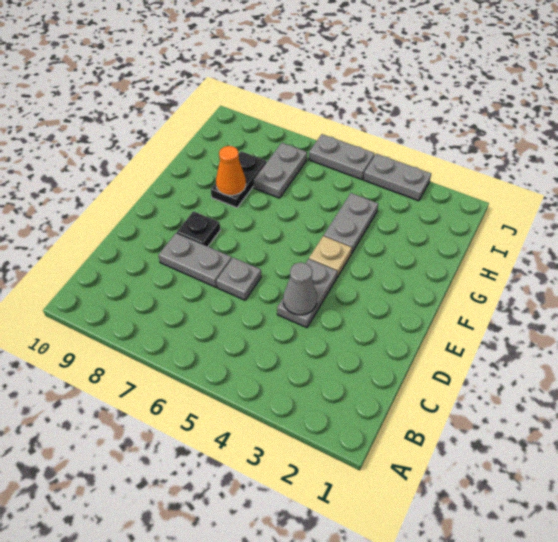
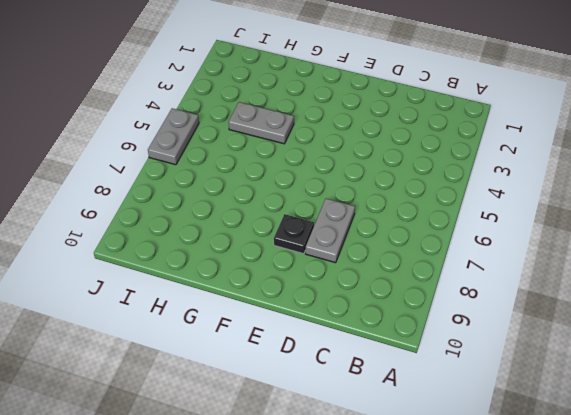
none -> grey plate D4:E4 level 1
none -> grey plate D6 level 1
none -> tan plate F4 level 1

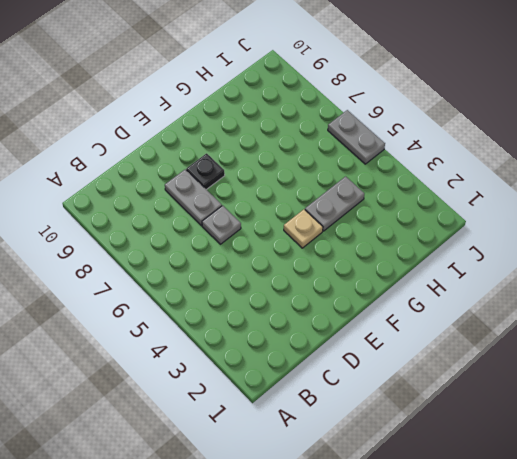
none -> grey plate D4:E4 level 1
none -> black plate G8:H8 level 1
none -> grey plate H7:I7 level 1

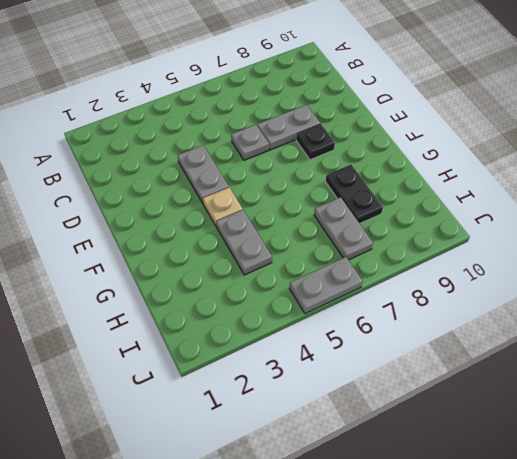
none -> grey plate J3:J4 level 1
none -> grey cone D4 level 2
none -> orange cone G8 level 2

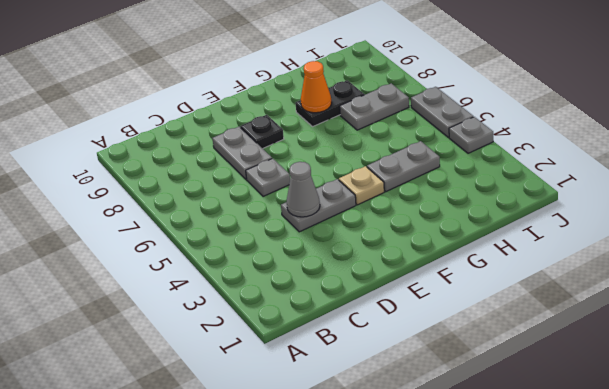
grey plate J4 level 1 -> grey plate J3:J4 level 1

